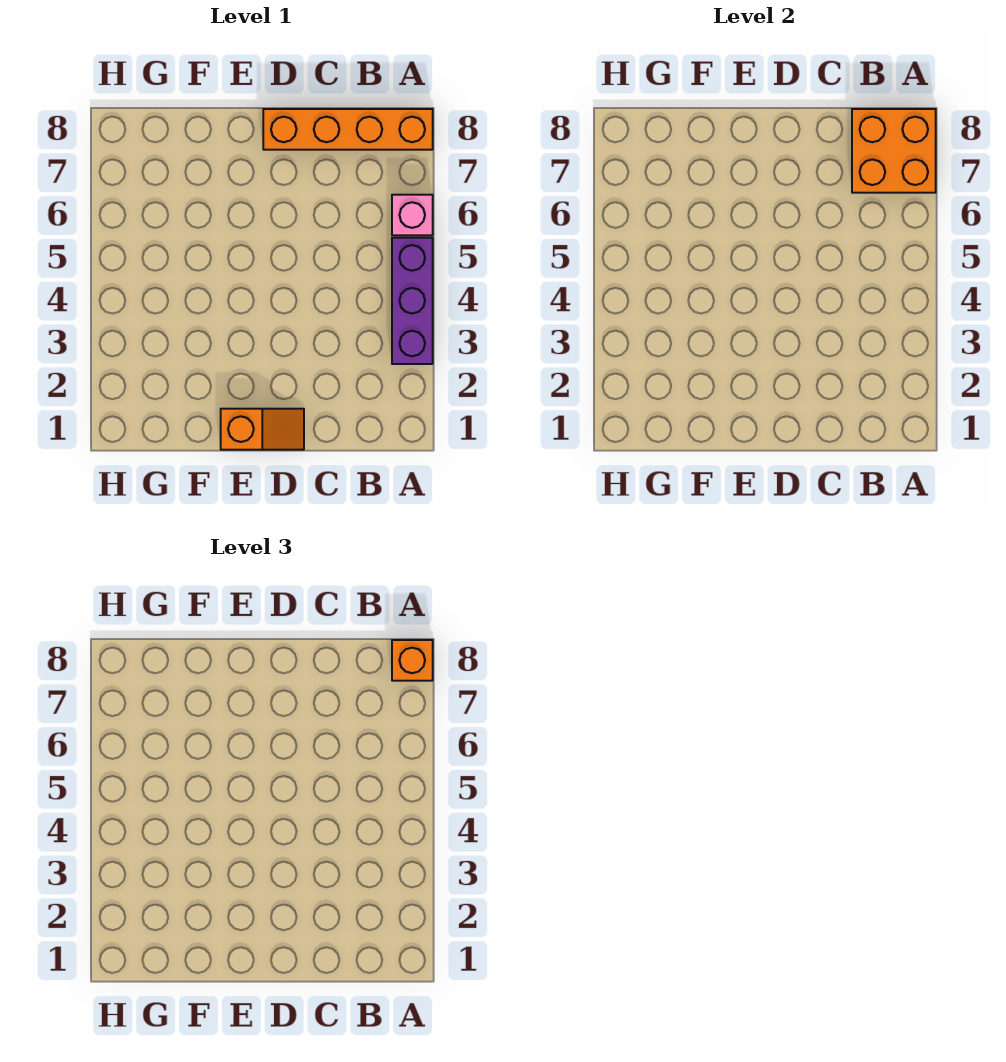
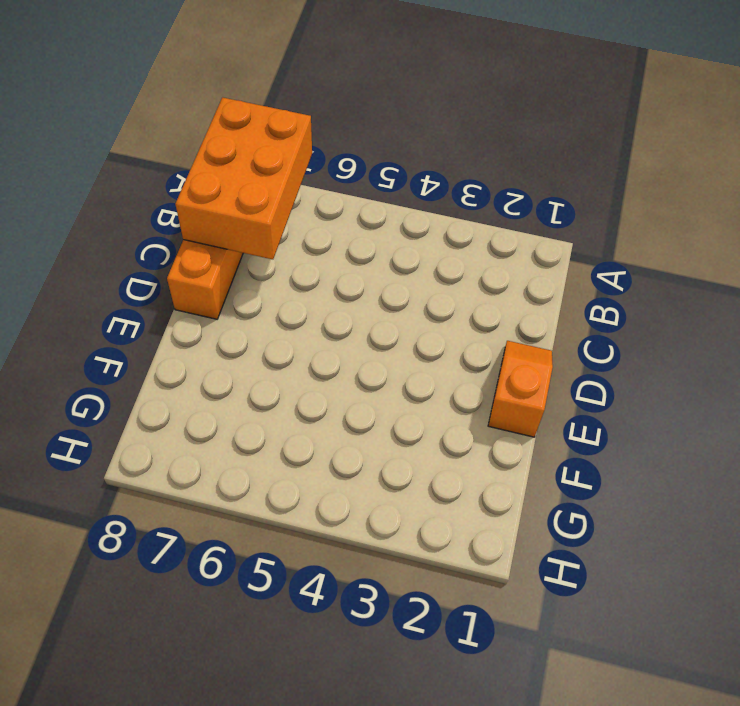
orange brick A7:C8 level 2 -> orange brick A7:B8 level 2
none -> purple brick A3:A5 level 1
none -> pink brick A6 level 1

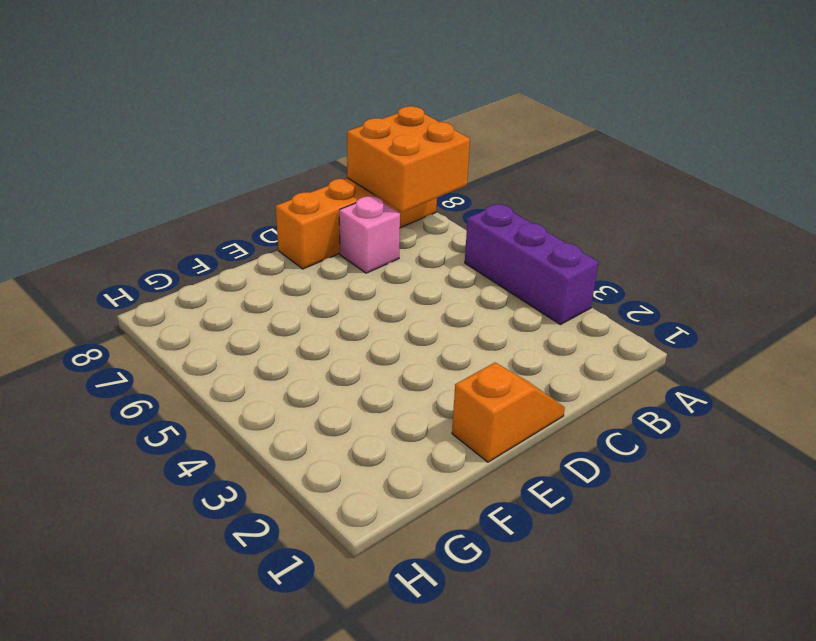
pink brick C7 level 1 -> pink brick A6 level 1
none -> orange brick A8 level 3

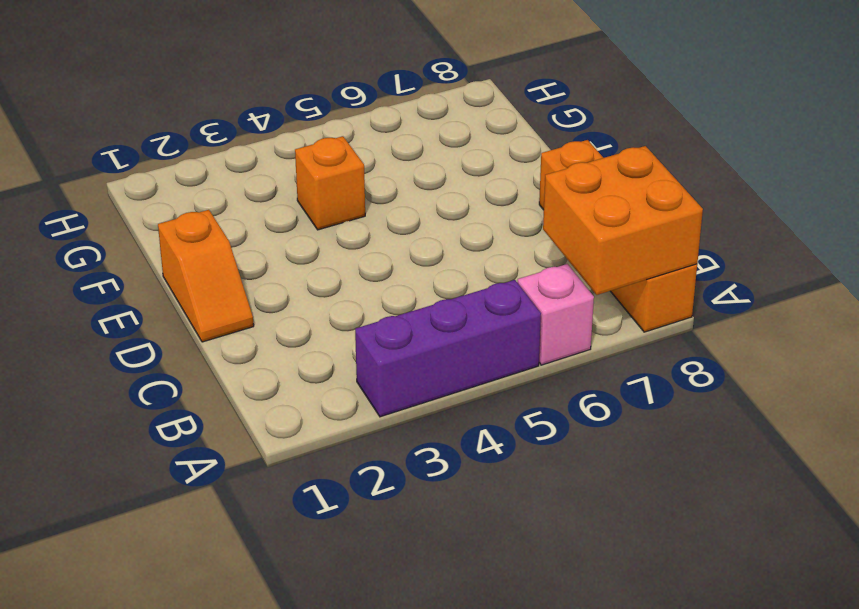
orange brick F4 level 1 -> orange brick A8 level 3

